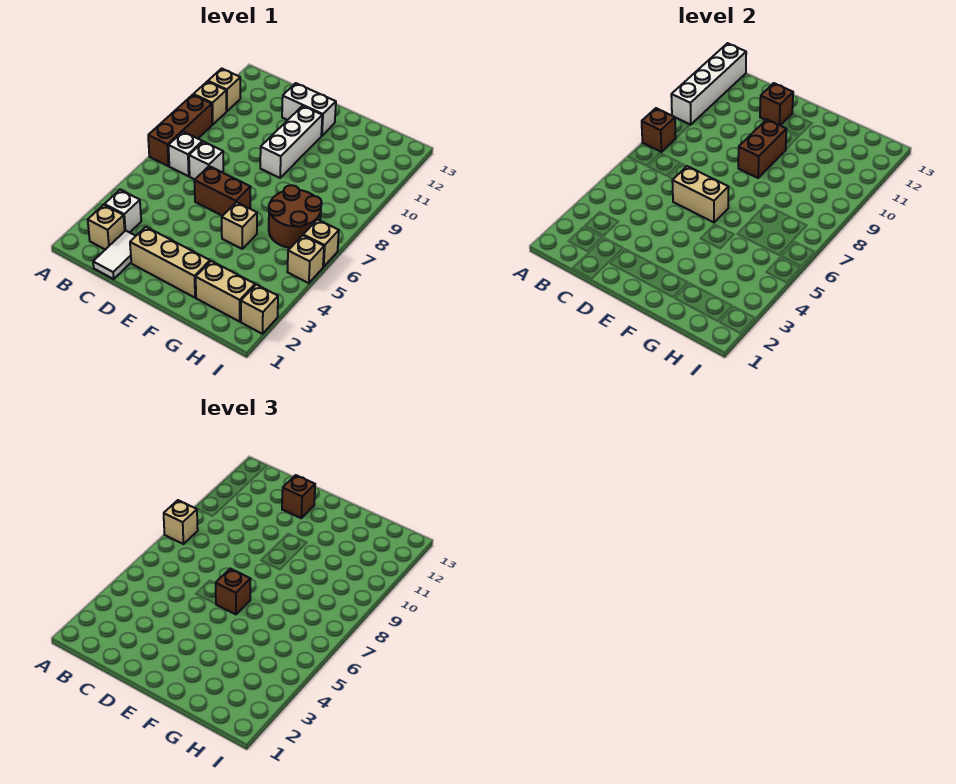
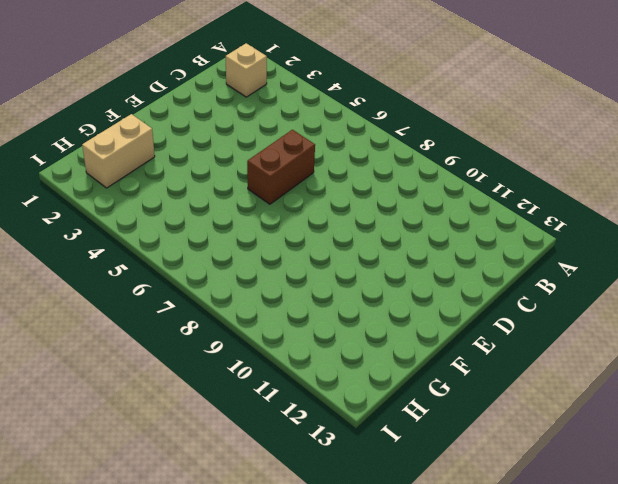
none -> brown brick A7:A9 level 1
none -> tan brick A10 level 1
none -> tan brick A11 level 1

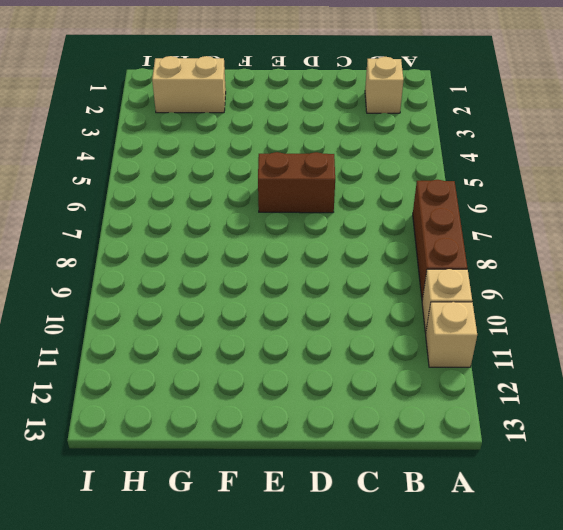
none -> white brick B3 level 1
none -> white brick B7 level 1
none -> white tile C1:C2 level 1

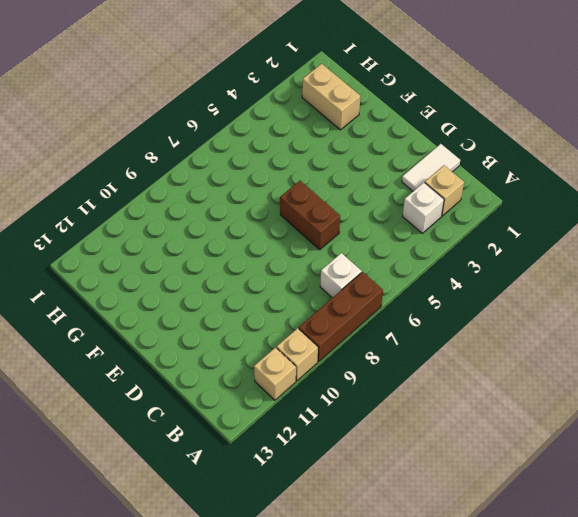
none -> white brick C7 level 1
none -> tan brick D2:F2 level 1
none -> white brick D12:E12 level 1

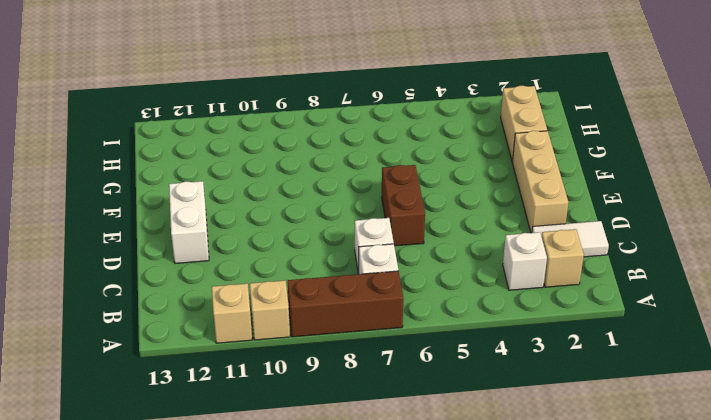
none -> white brick E9:E11 level 1
none -> tan brick F5 level 1
none -> brown round brick G6:H7 level 1

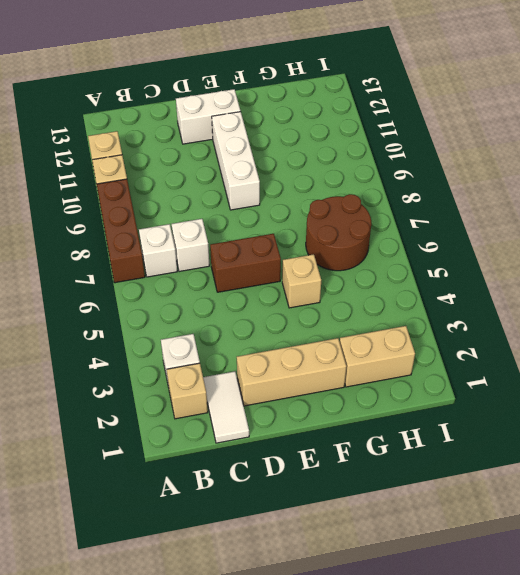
none -> tan brick I2 level 1
none -> tan brick I5 level 1
none -> tan brick I6 level 1

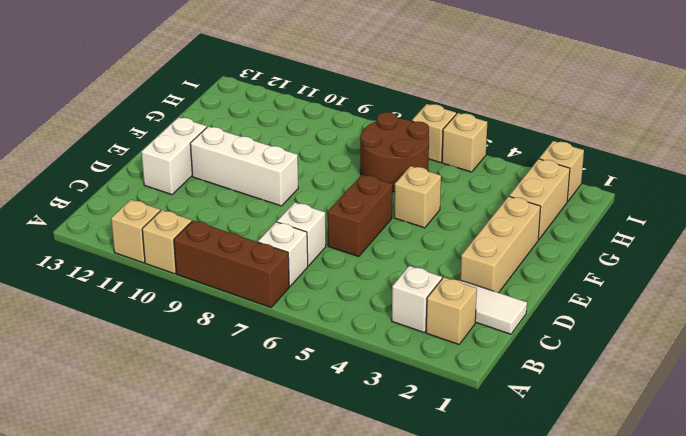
none -> brown brick A8 level 2
none -> white brick A10:A13 level 2
none -> tan brick D6:E6 level 2

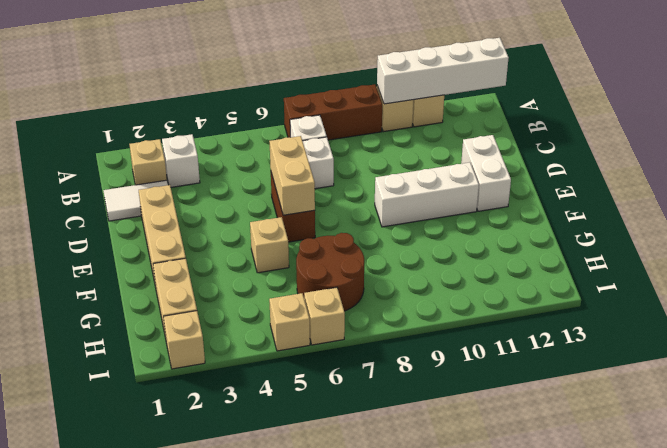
none -> brown brick A8 level 2
none -> brown brick D12 level 2
none -> brown brick E9:E10 level 2

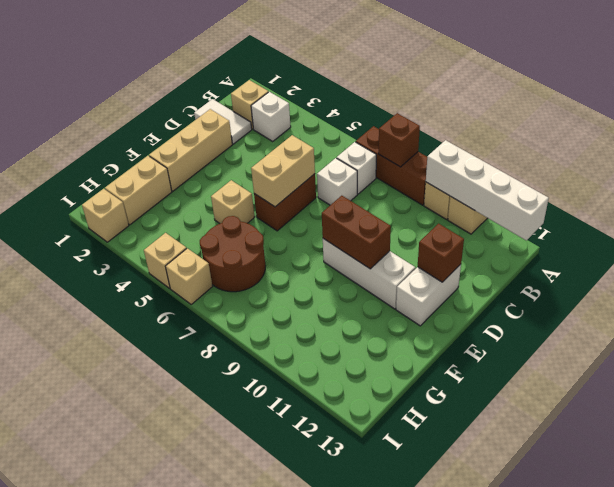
none -> tan brick A8 level 3
none -> brown brick D12 level 3
none -> brown brick E6 level 3

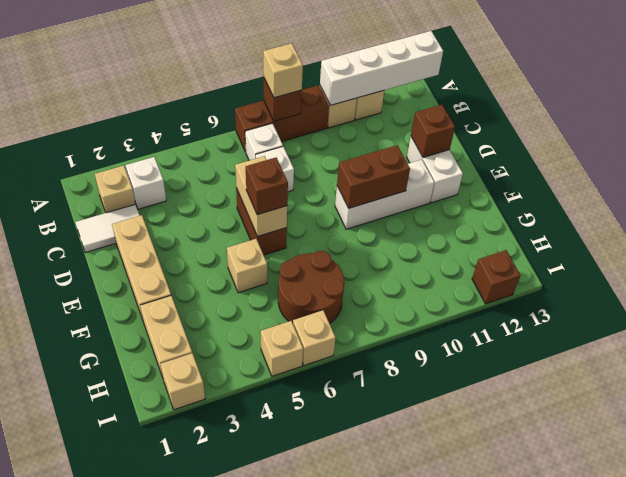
brown brick I12 level 1 -> brown brick D12 level 3

